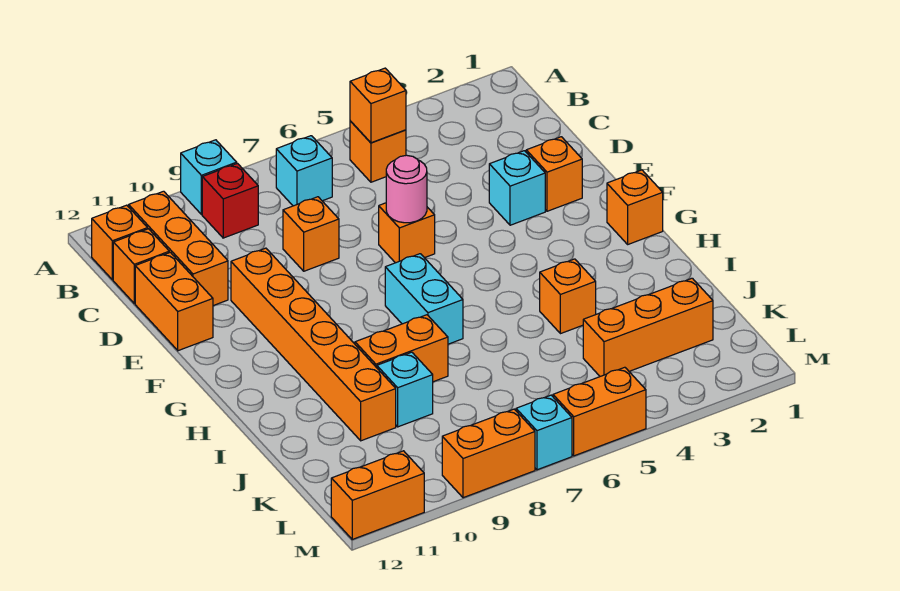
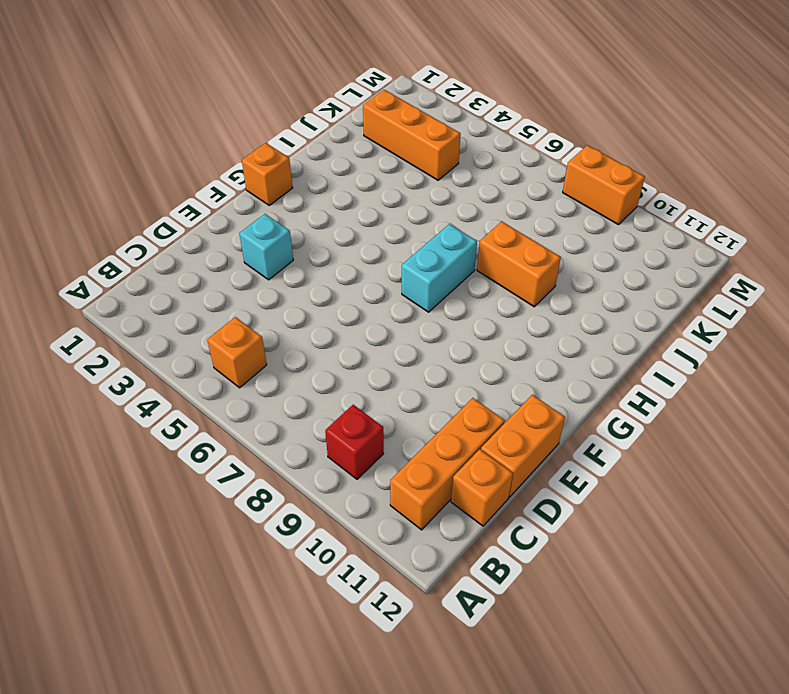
none -> cyan brick A9 level 1
none -> cyan brick B7 level 1
none -> orange brick B12 level 1

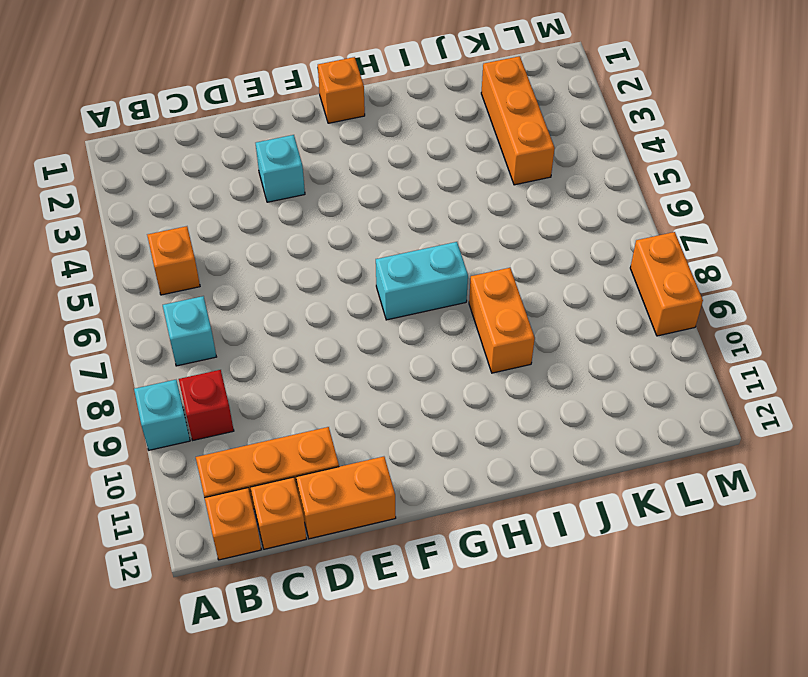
none -> orange brick D8 level 1
none -> orange brick E2 level 1
none -> orange brick E6 level 1

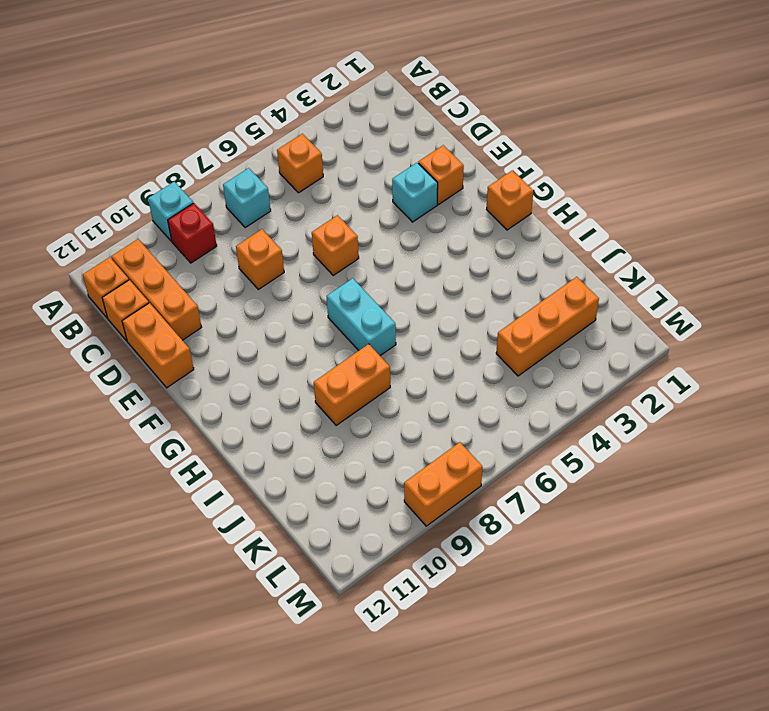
none -> orange brick E10:J10 level 1
none -> orange brick I4 level 1
none -> cyan brick J9 level 1

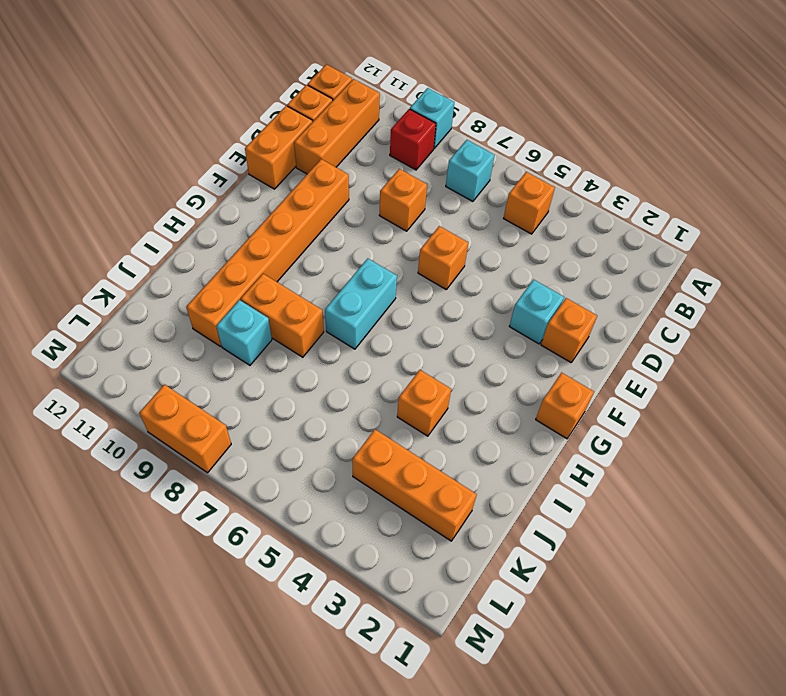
none -> orange brick M5:M6 level 1
none -> cyan brick M7 level 1
none -> orange brick M11:M12 level 1

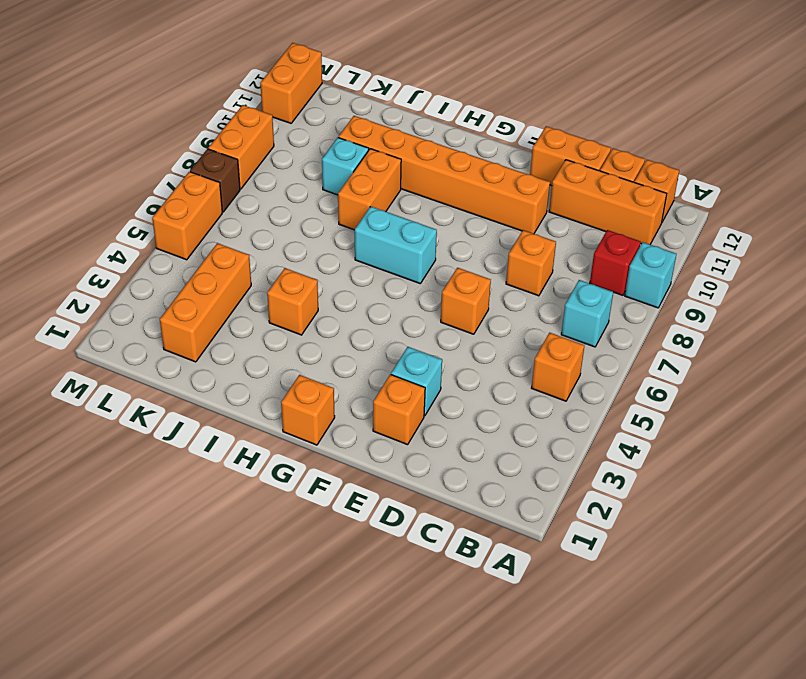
brown brick M7 level 1 -> cyan brick M7 level 1
none -> orange brick B5 level 2
none -> pink round brick E6 level 2

